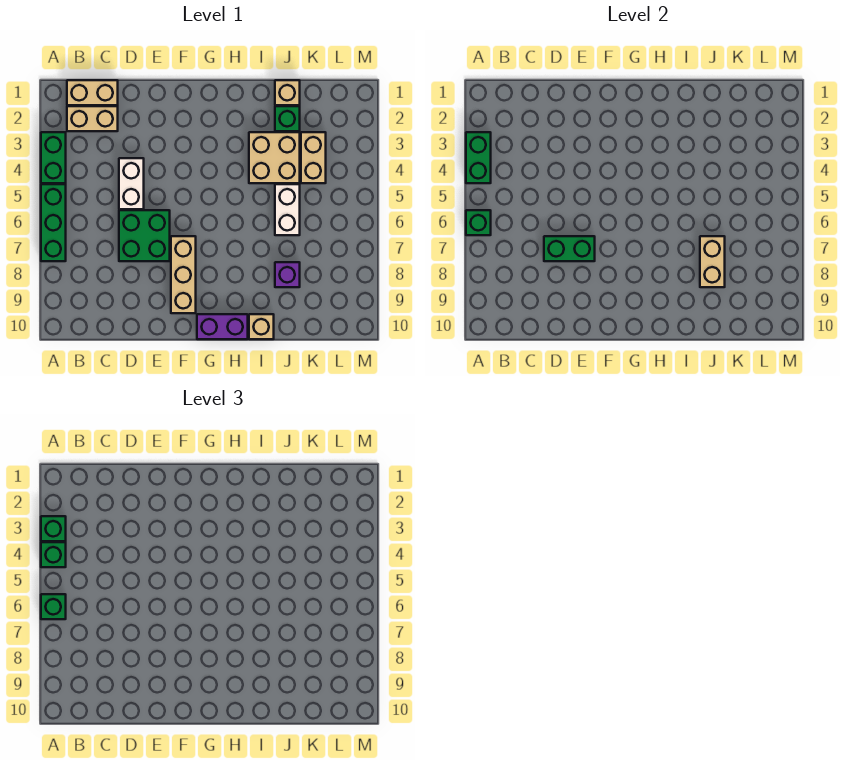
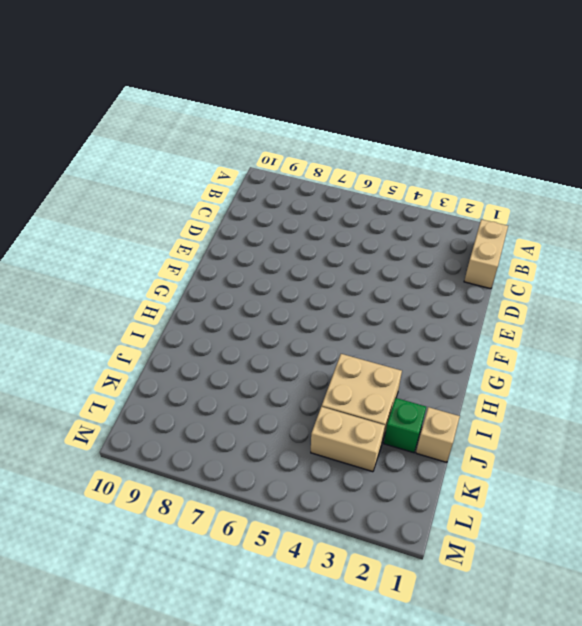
none -> green brick A3:A4 level 1
none -> green brick A5:A7 level 1
none -> tan brick B2:C2 level 1

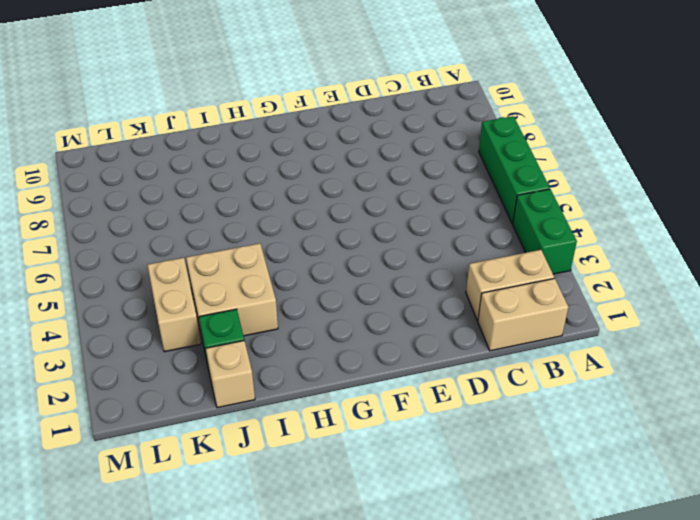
none -> white brick D4:D5 level 1
none -> green brick D6:E7 level 1
none -> tan brick F7:F9 level 1

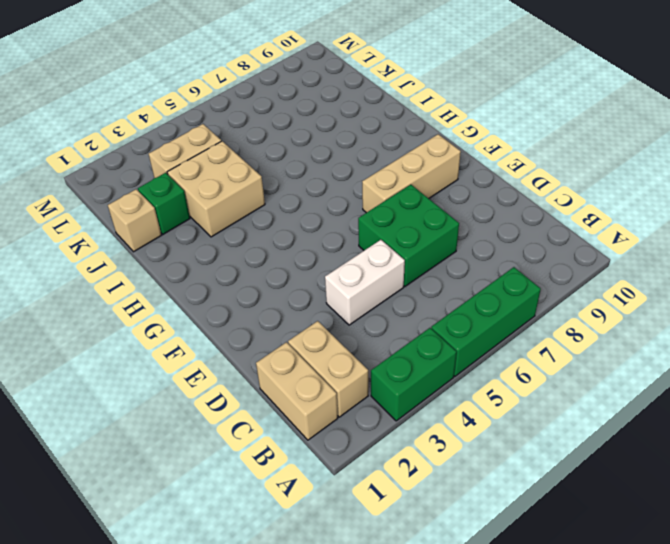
none -> purple brick G10:H10 level 1
none -> tan brick I10 level 1
none -> white brick J5:J6 level 1

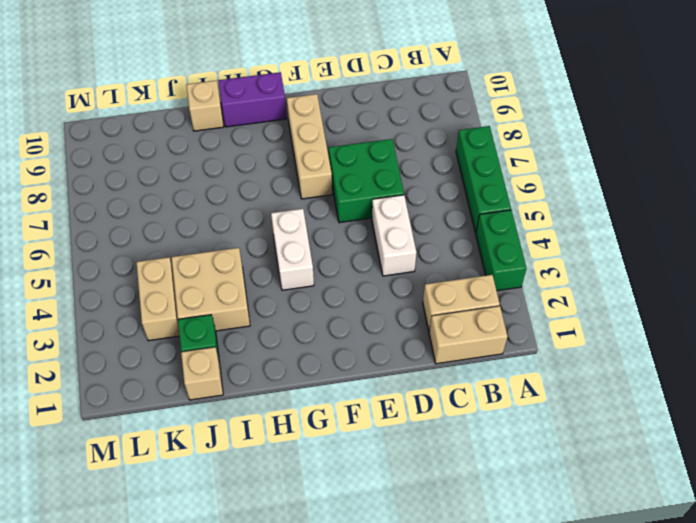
white brick G4:G5 level 1 -> white brick J5:J6 level 1
none -> purple brick J8 level 1
none -> green brick A3:A4 level 2
none -> green brick A6 level 2

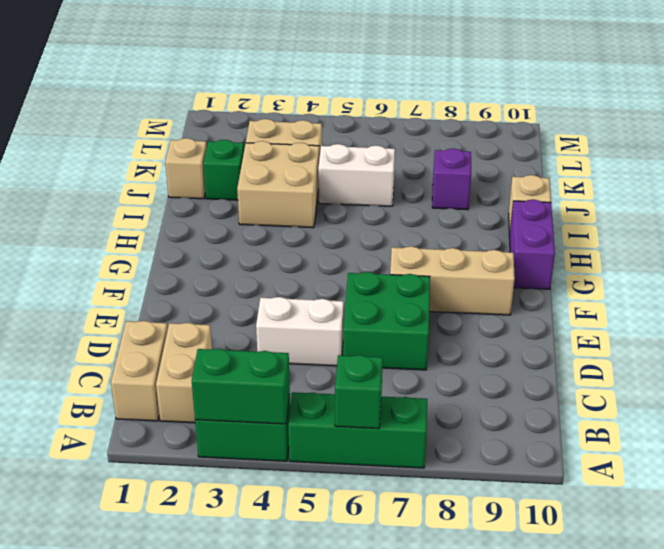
none -> green brick D7:E7 level 2
none -> tan brick J7:J8 level 2
none -> green brick A3 level 3

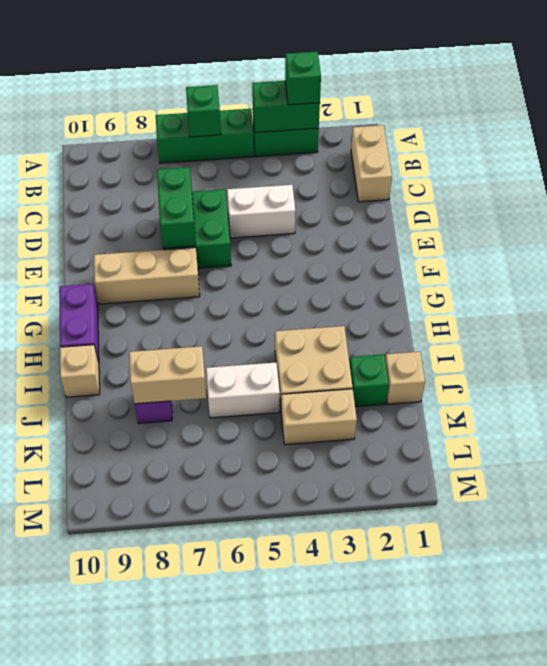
none -> tan brick B2:C2 level 1
none -> green brick A4 level 3
none -> green brick A6 level 3

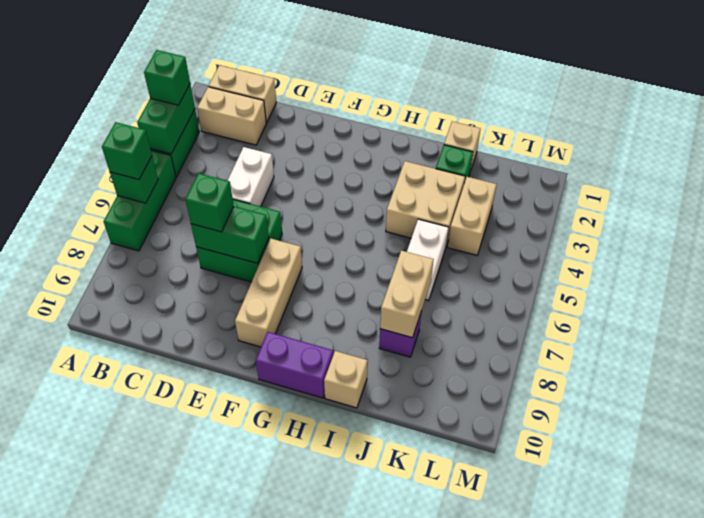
green brick D7 level 3 -> green brick A4 level 3

